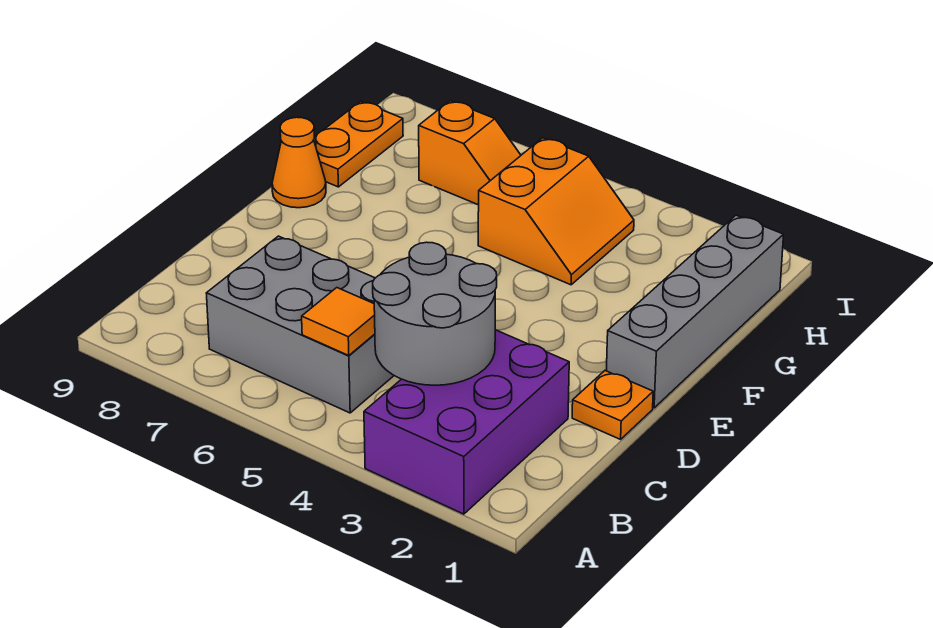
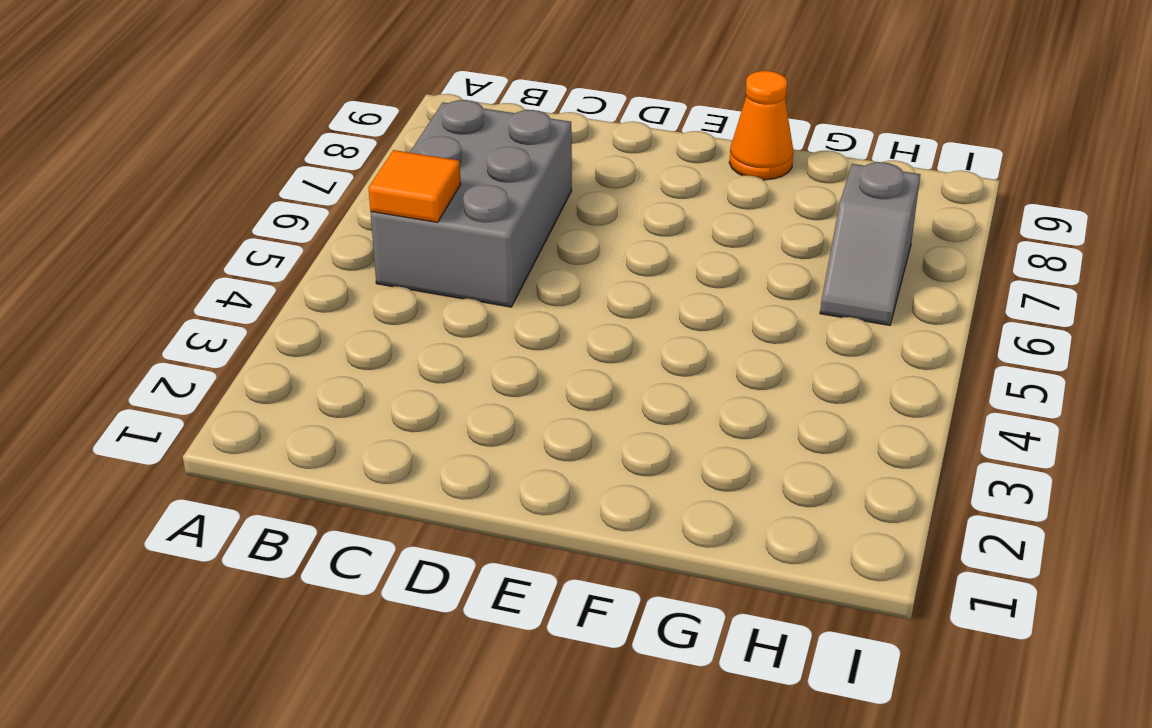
grey slope H6:H7 level 1 top 7 -> orange slope H6:H7 level 1 top 7
none -> purple brick A2:C3 level 1
none -> orange plate D1 level 1

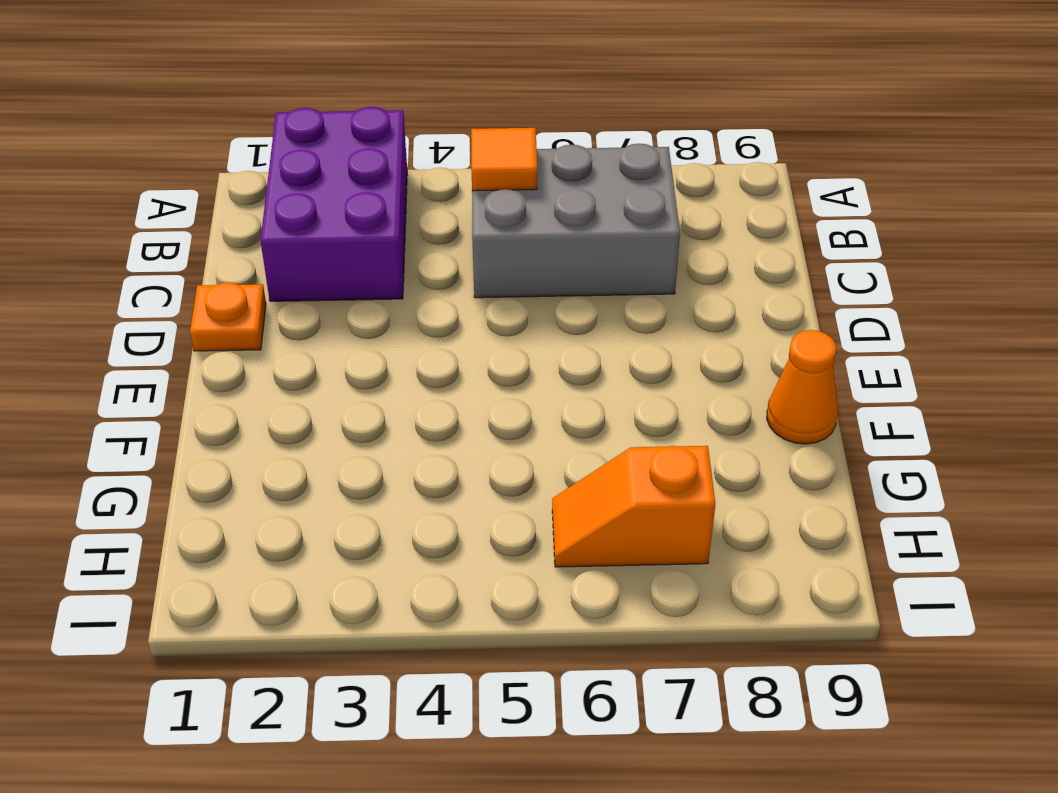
none -> grey brick E1:H1 level 1
none -> orange slope G4:H5 level 1 top 5

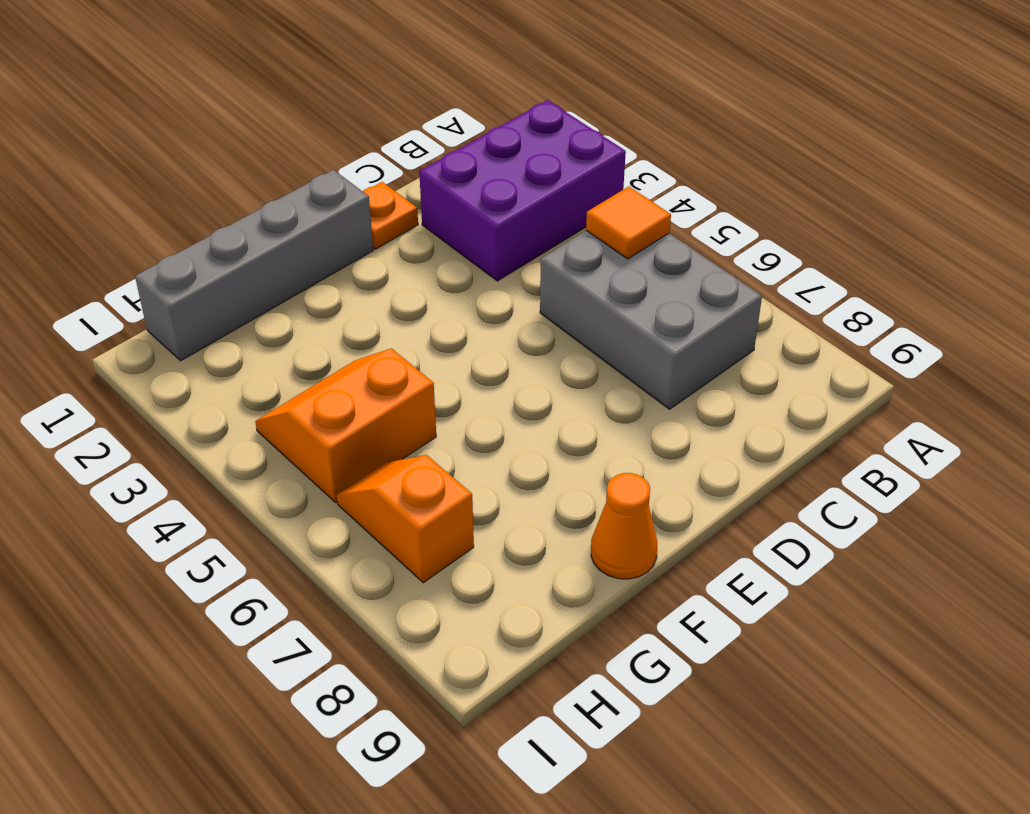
none -> orange plate G9:H9 level 1
none -> grey round brick B3:C4 level 2

